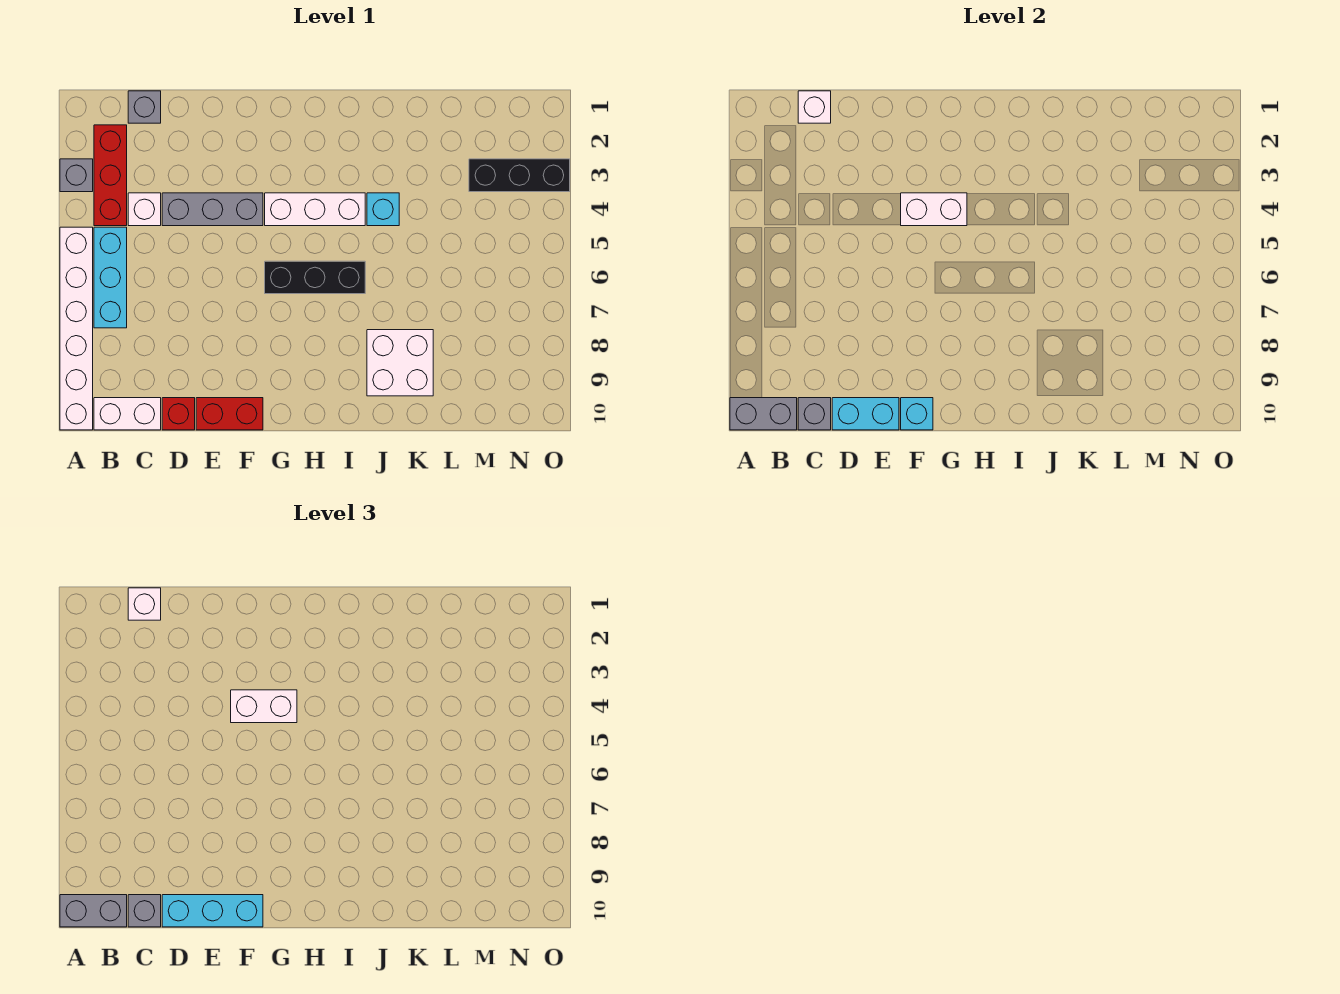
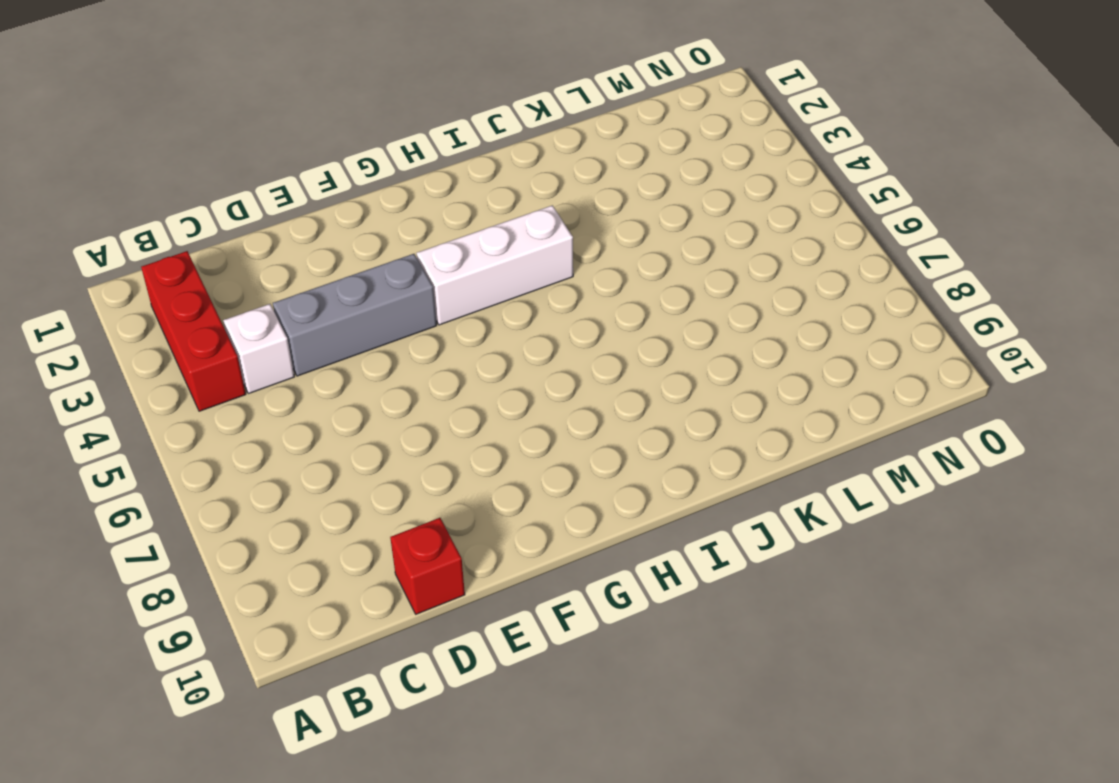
none -> grey brick A3 level 1
none -> white brick A5:A10 level 1
none -> cyan brick B5:B7 level 1

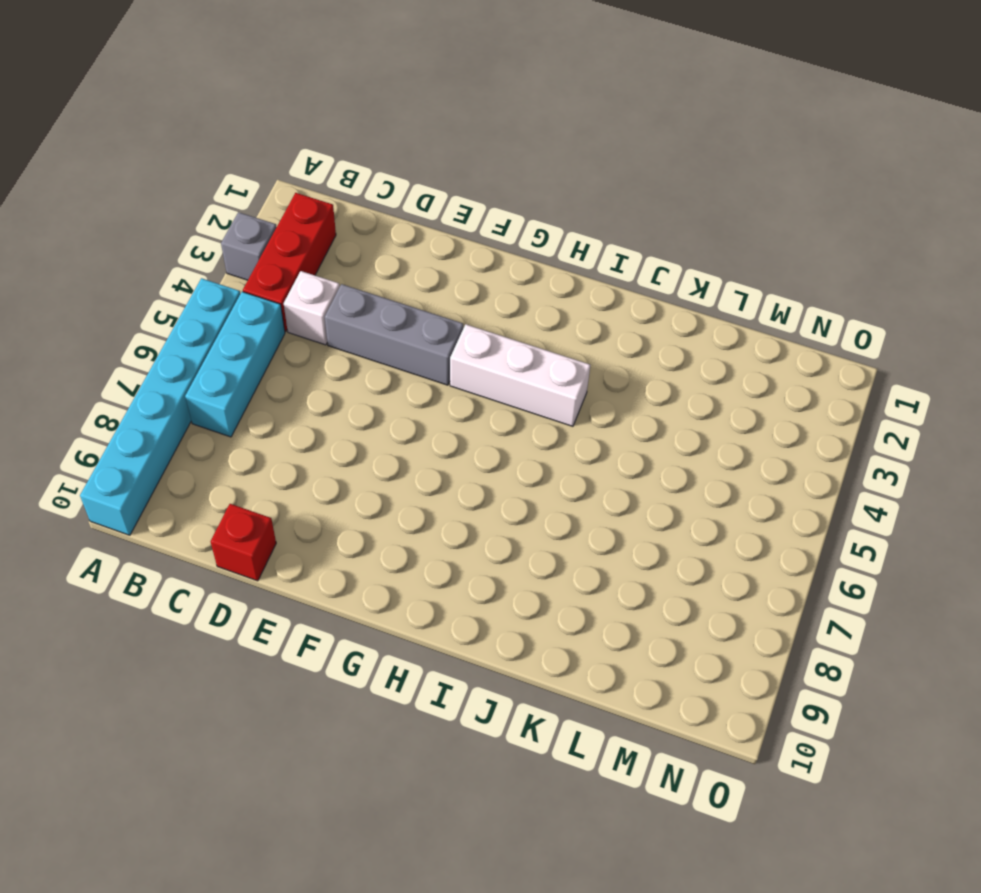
cyan brick A5:A10 level 1 -> white brick A5:A10 level 1
none -> white brick B10:C10 level 1
none -> grey brick C1 level 1
none -> red brick E10:F10 level 1

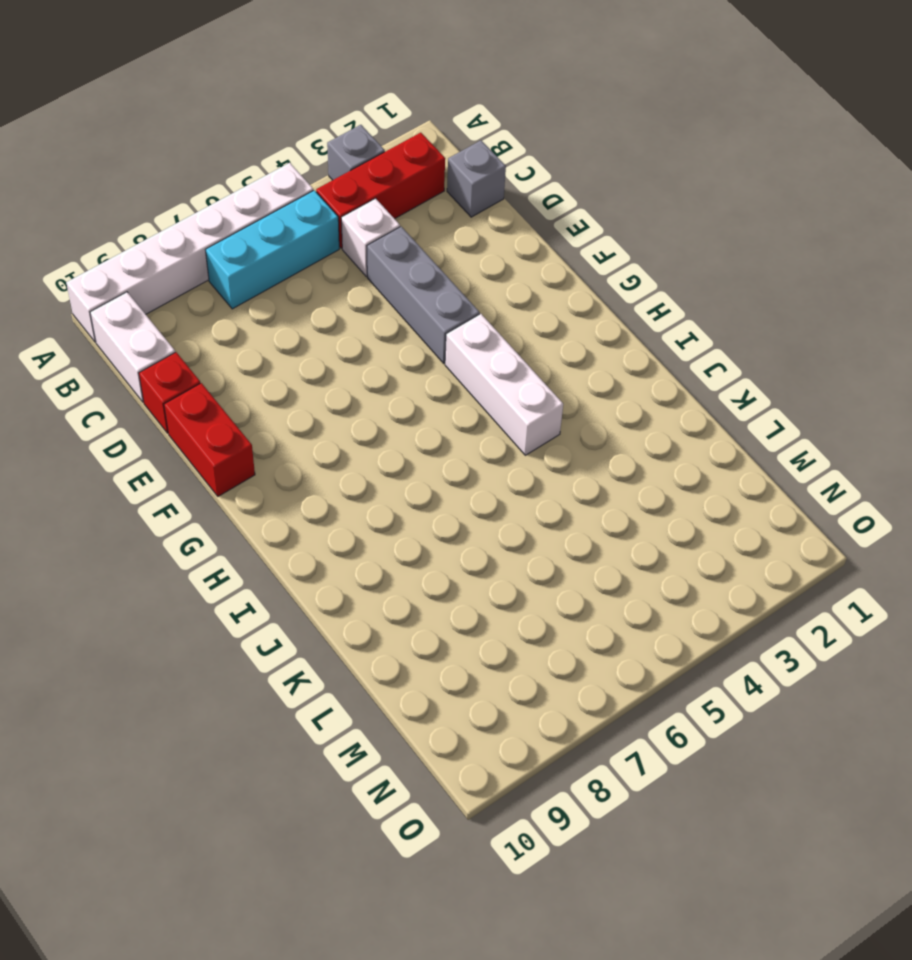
none -> black brick G6:I6 level 1
none -> cyan brick J4 level 1
none -> white brick J8:K9 level 1

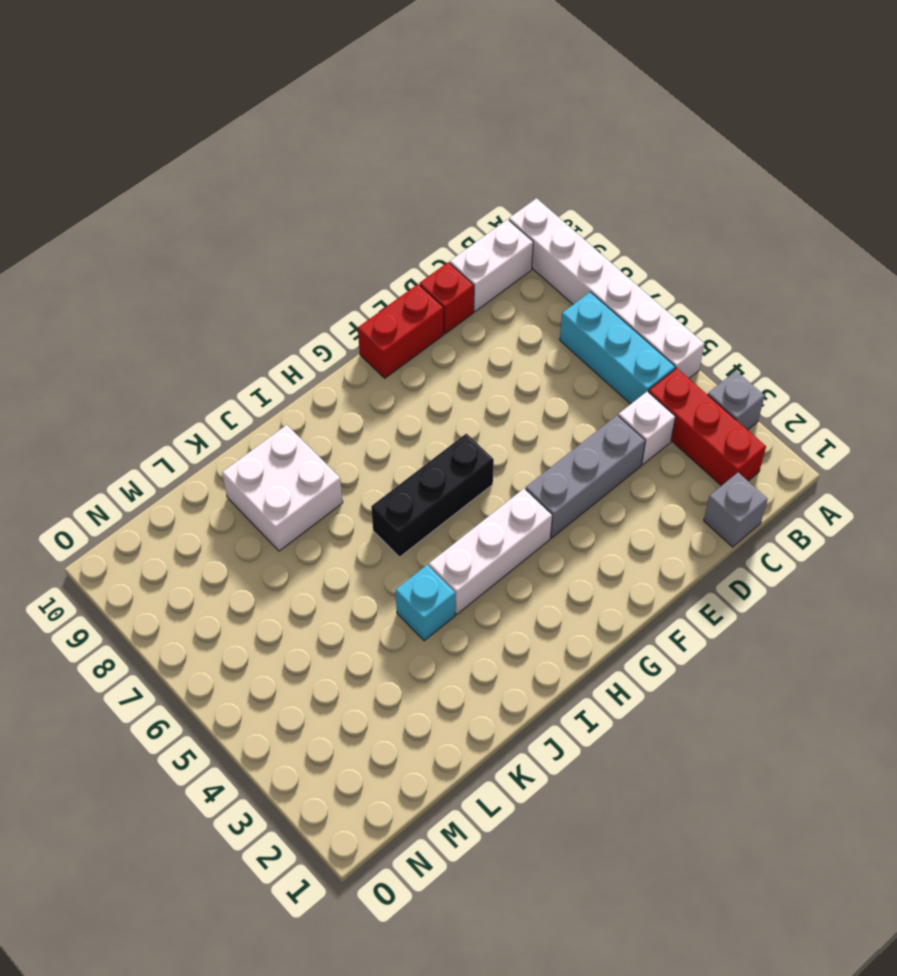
none -> black brick M3:O3 level 1
none -> grey brick A10:B10 level 2
none -> white brick C1 level 2

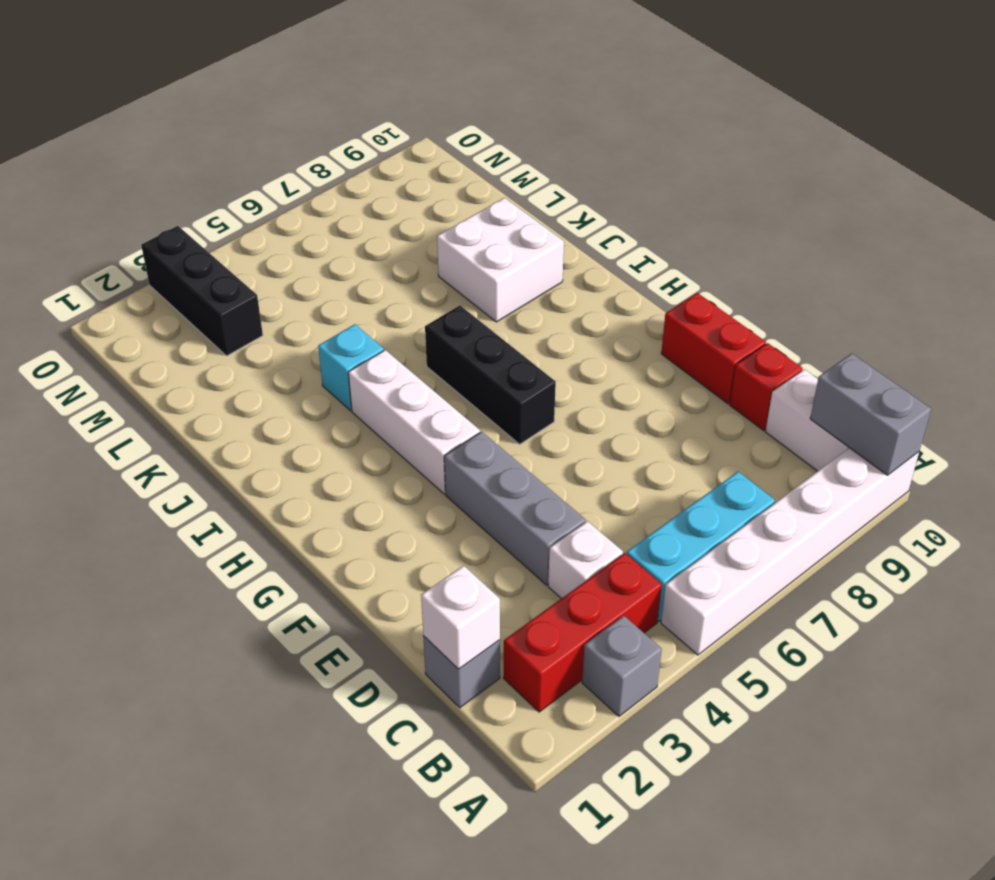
none -> grey brick C10 level 2
none -> cyan brick D10:E10 level 2
none -> white brick F4:G4 level 2

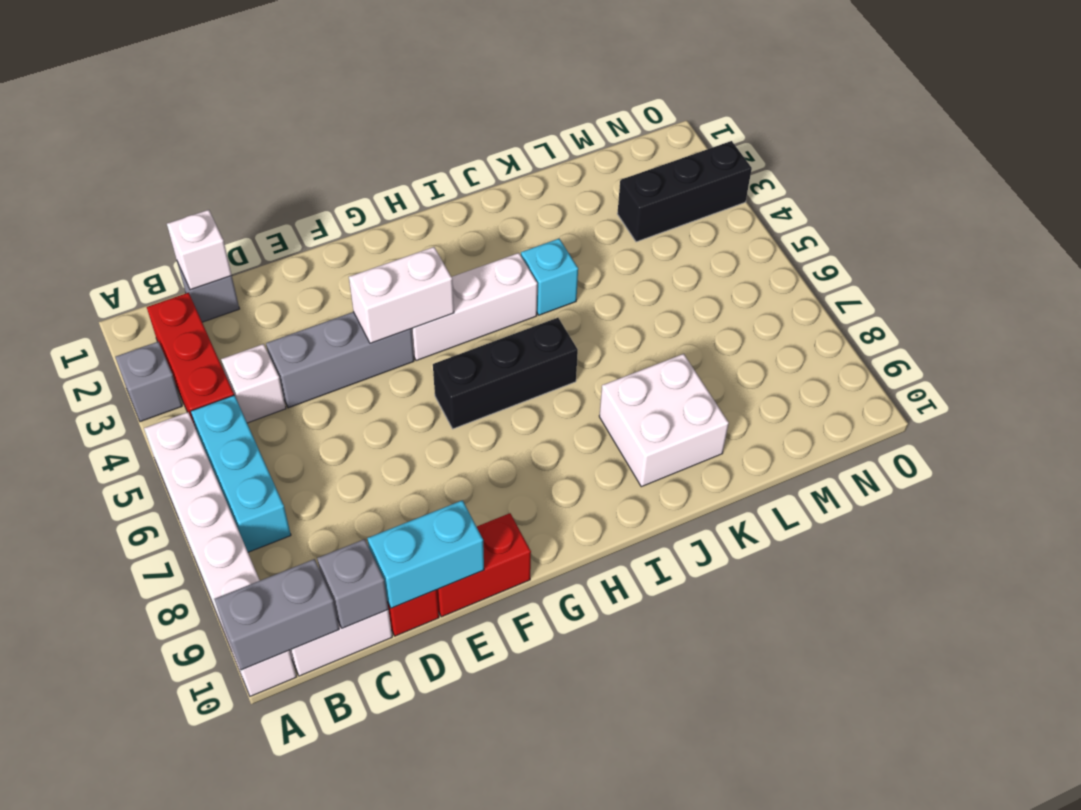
none -> cyan brick F10 level 2
none -> grey brick A10:B10 level 3
none -> white brick C1 level 3

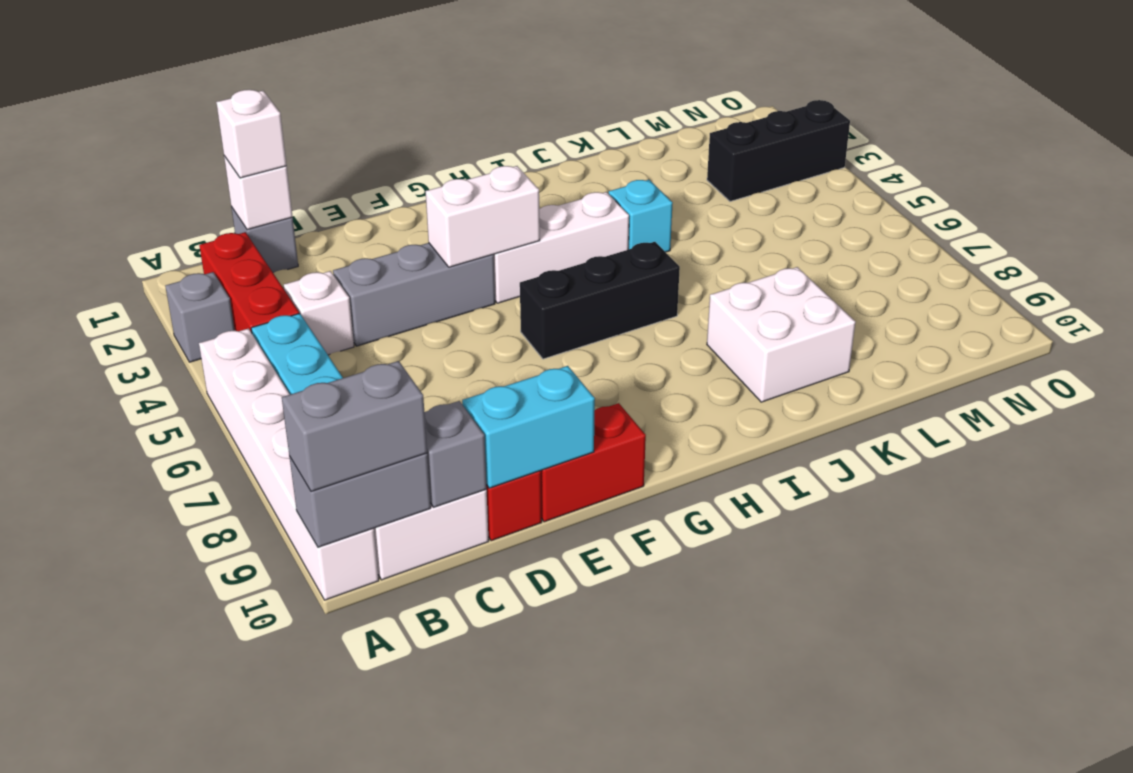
none -> cyan brick F10 level 2
none -> grey brick C10 level 3
none -> cyan brick D10:F10 level 3

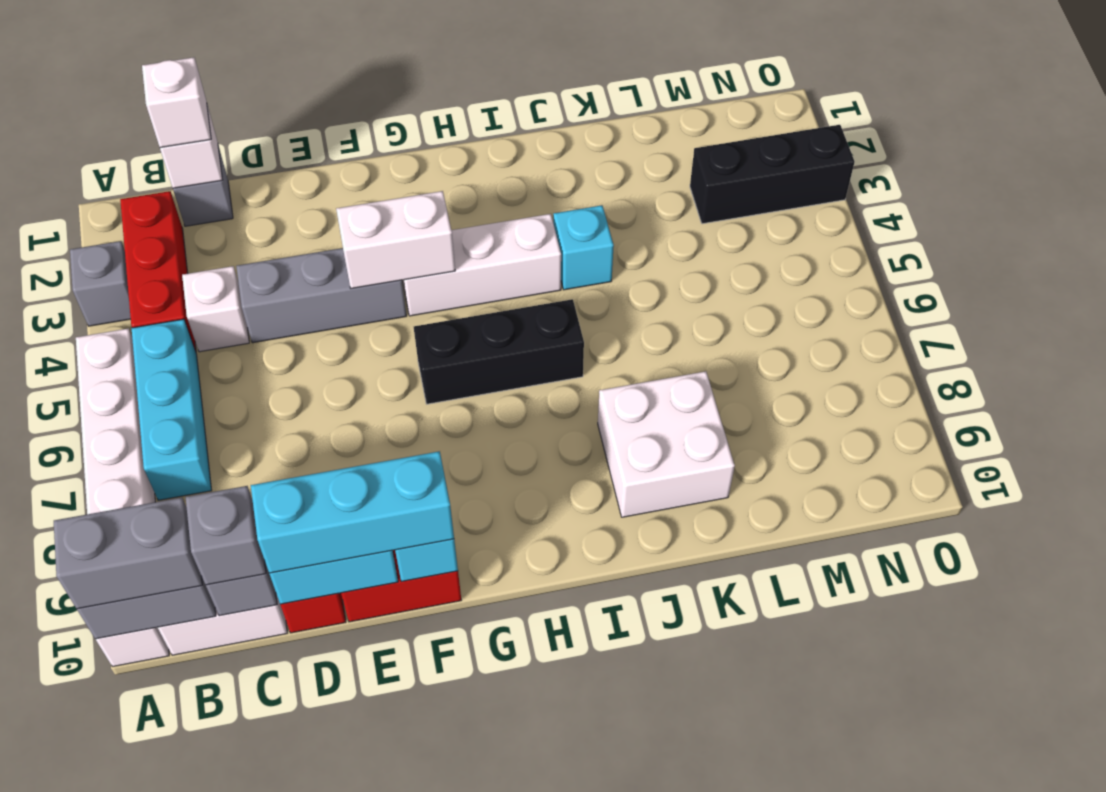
none -> white brick F4:G4 level 3

